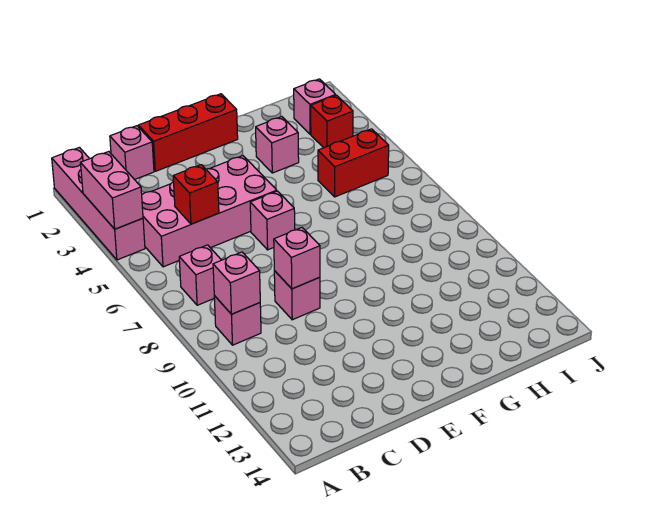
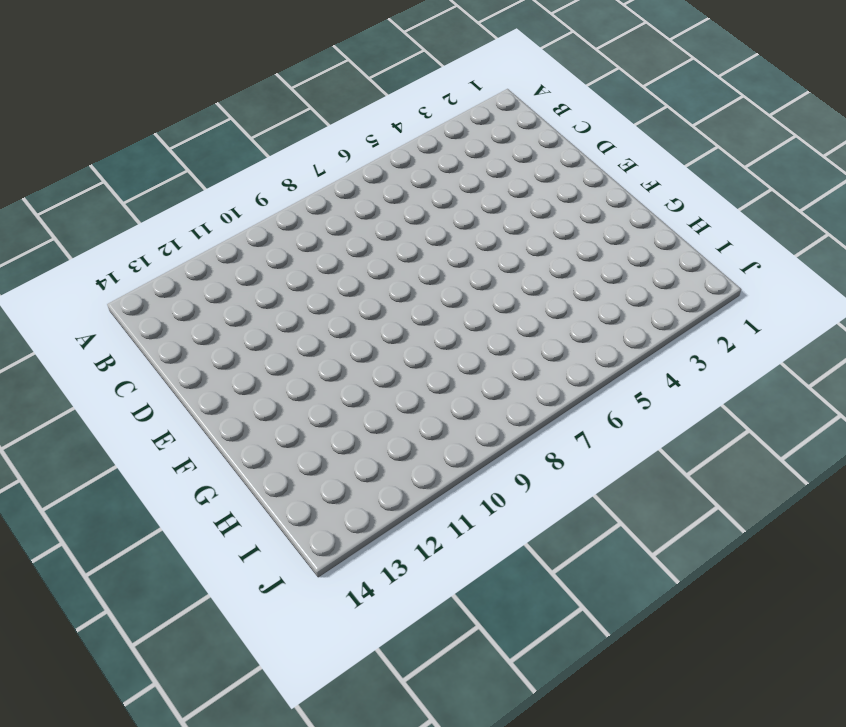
none -> pink brick A1:A4 level 1
none -> pink brick B4:E5 level 1
none -> pink brick B7 level 1

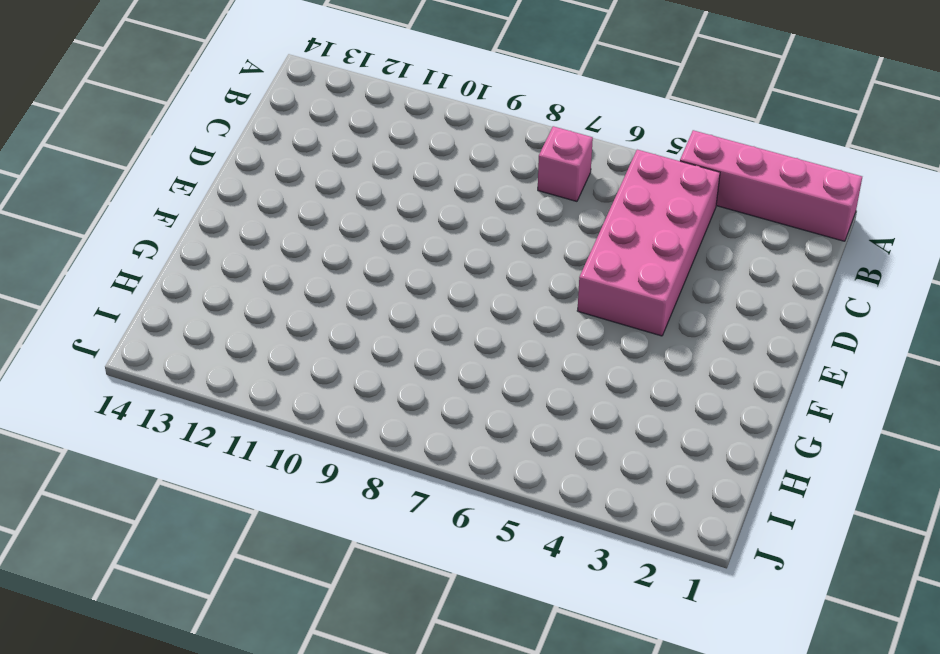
none -> pink brick B9 level 1
none -> pink brick C1 level 1
none -> red brick D1:F1 level 1

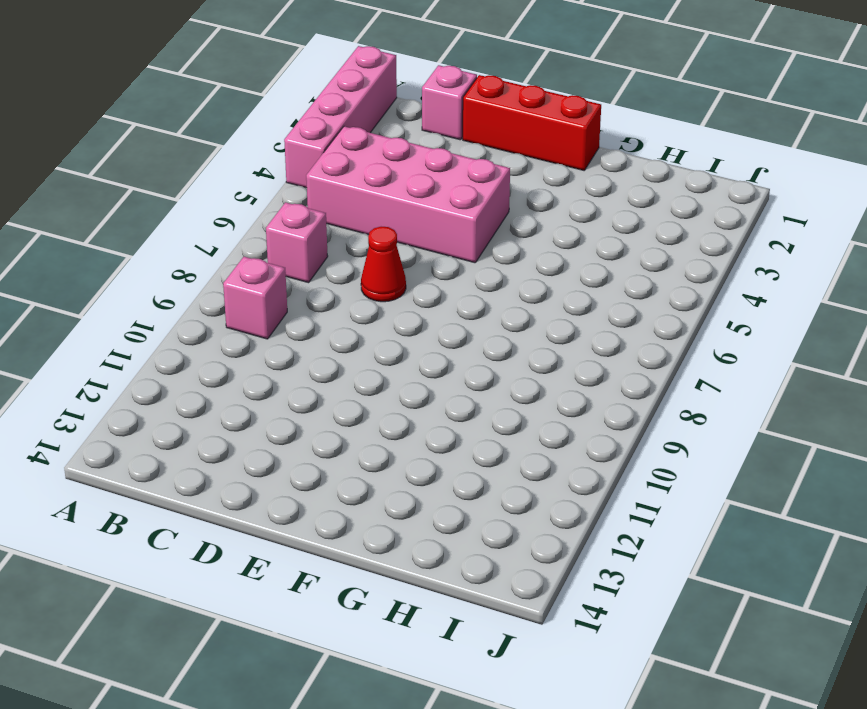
red cone D7 level 1 -> none
none -> pink brick D9 level 1
none -> pink brick E6 level 1
none -> pink brick G3 level 1

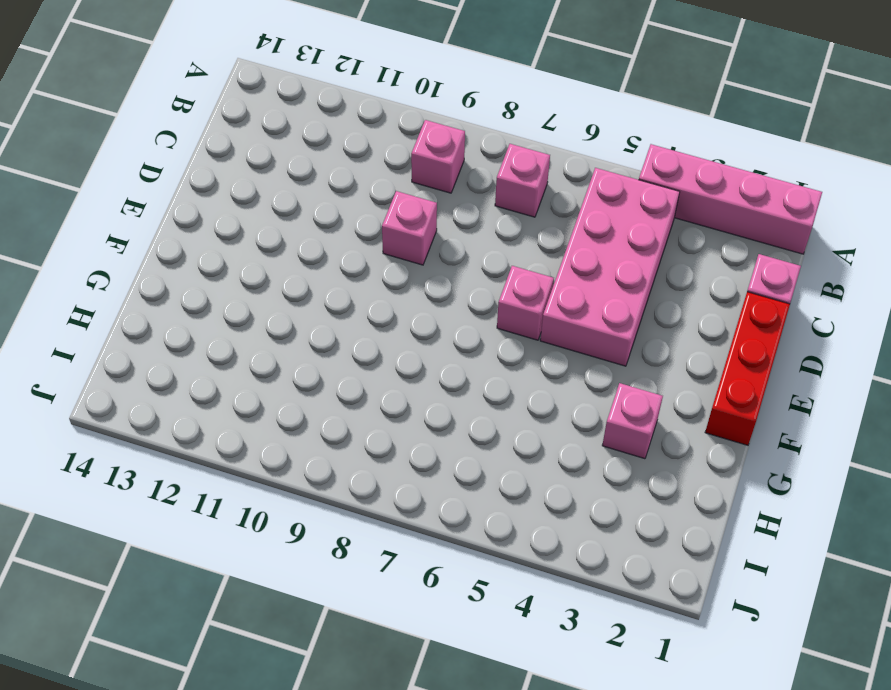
none -> red brick H5:I5 level 1
none -> pink brick I2 level 1
none -> red brick I3 level 1

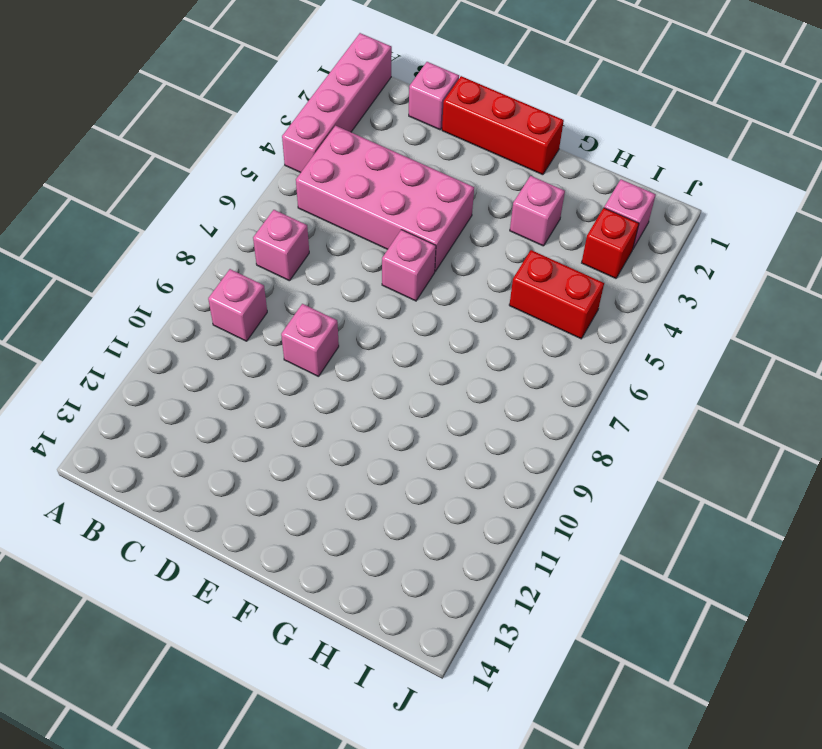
none -> pink brick A3:A4 level 2
none -> pink brick B9 level 2
none -> red brick C5 level 2

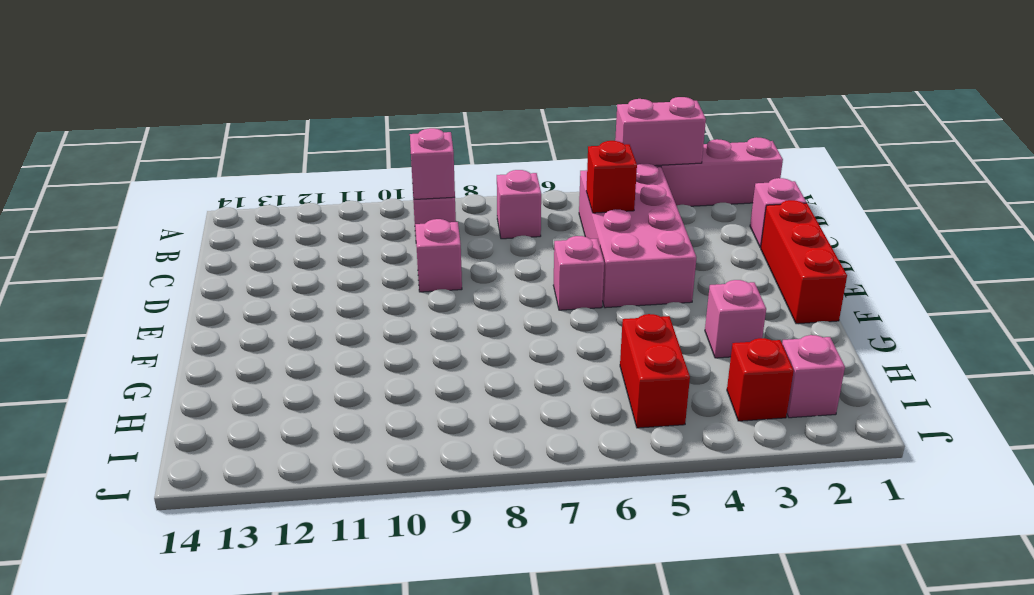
none -> pink brick D9 level 2

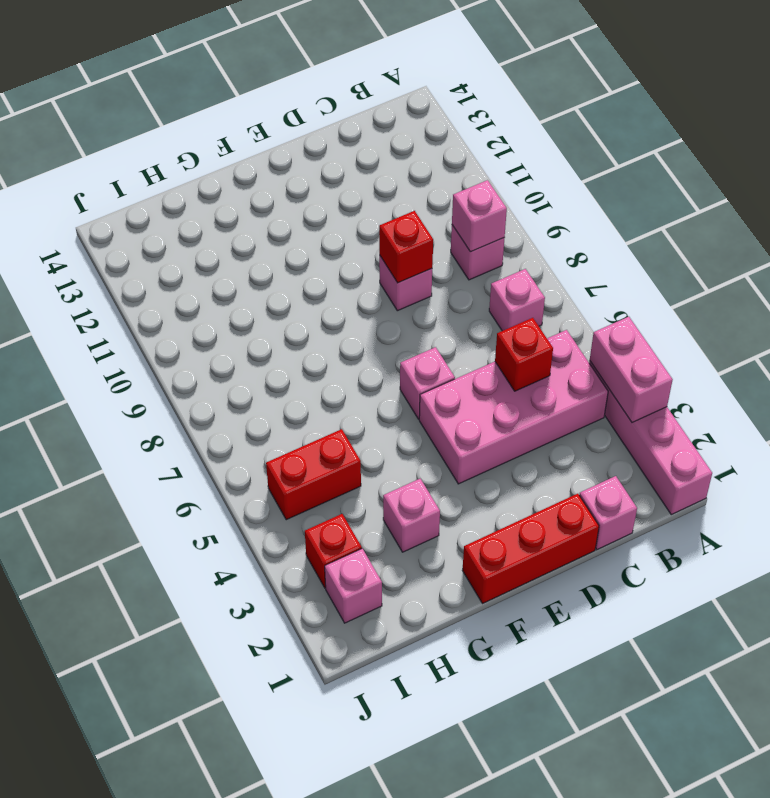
red brick D9 level 2 -> pink brick D9 level 2

